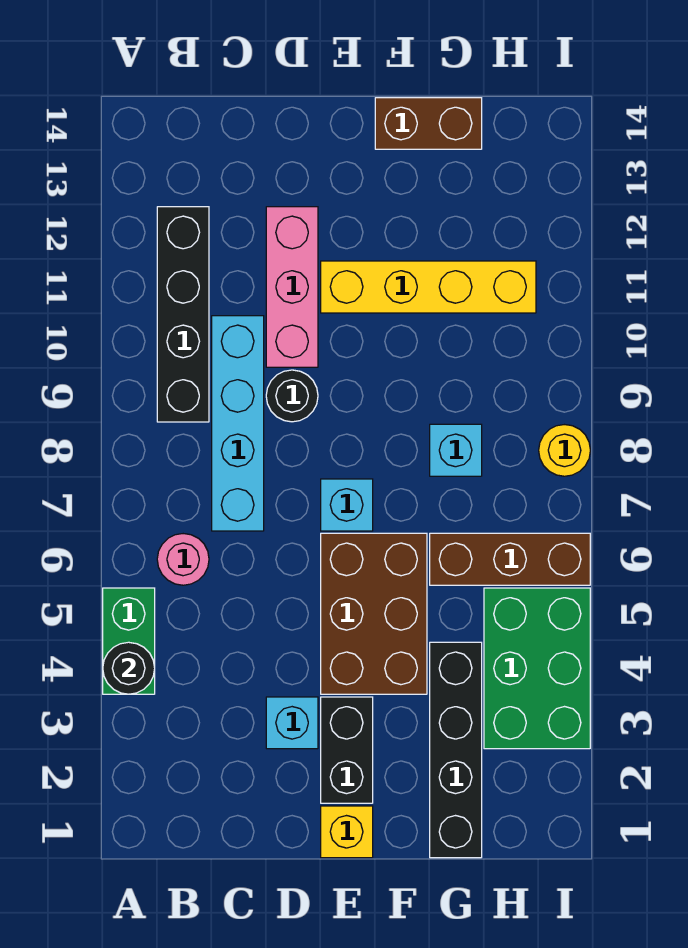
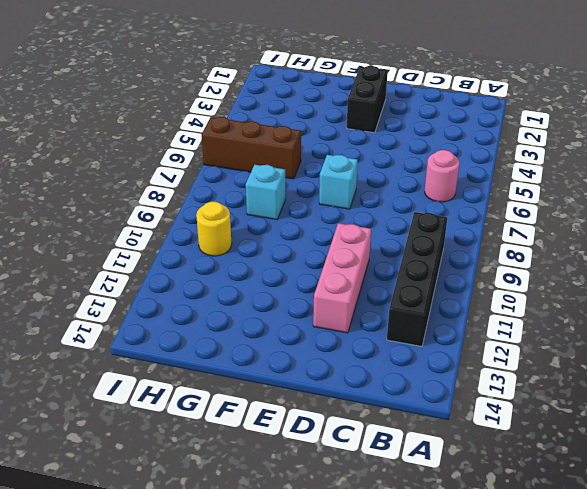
yellow round brick H10 level 1 -> yellow round brick I8 level 1
none -> green brick A4:A5 level 1
none -> cyan brick C7:C10 level 1
none -> cyan brick D3 level 1

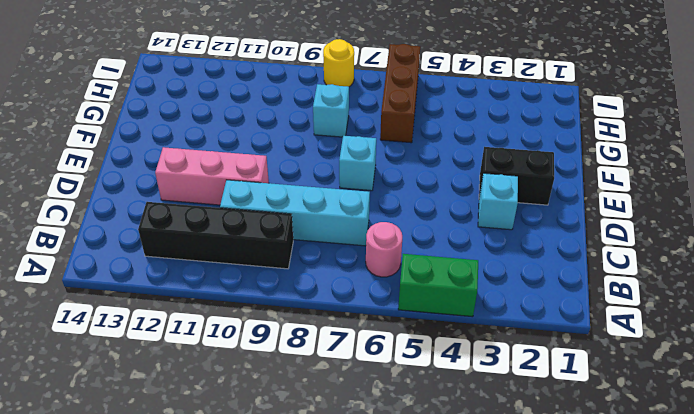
none -> black round brick D9 level 1
none -> yellow brick E1 level 1
none -> brown brick E4:F6 level 1

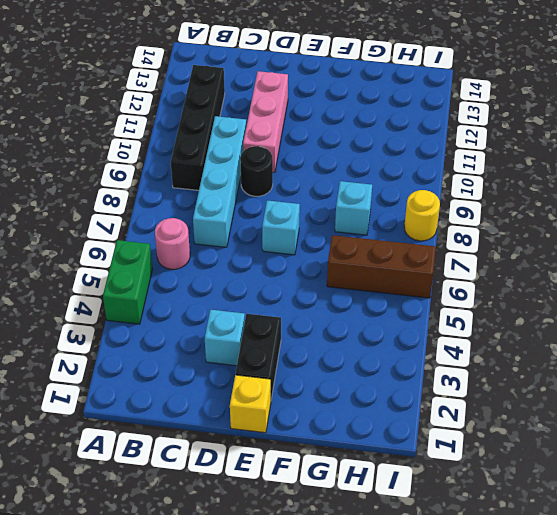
none -> brown brick E4:F6 level 1
none -> yellow brick E11:H11 level 1
none -> brown brick F14:G14 level 1

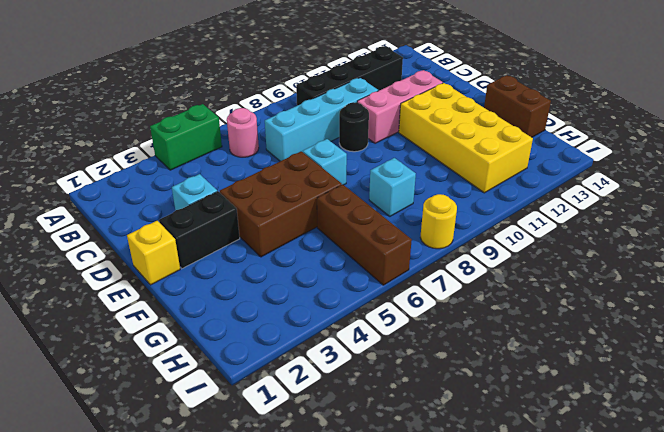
yellow brick E11:H12 level 1 -> yellow brick E11:H11 level 1
none -> black brick G1:G4 level 1
none -> green brick H3:I5 level 1
none -> black round brick A4 level 2

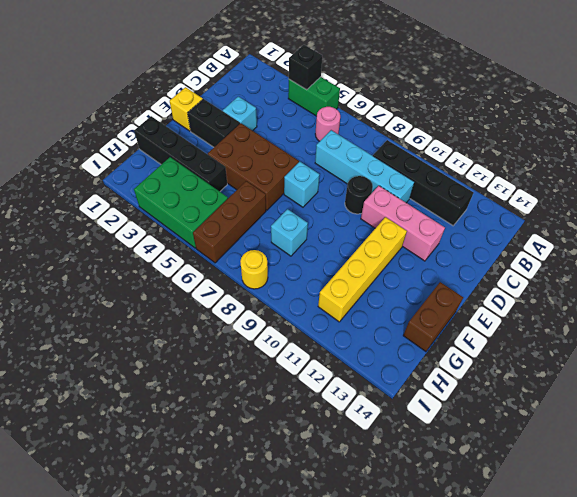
black brick A4 level 2 -> black round brick A4 level 2

